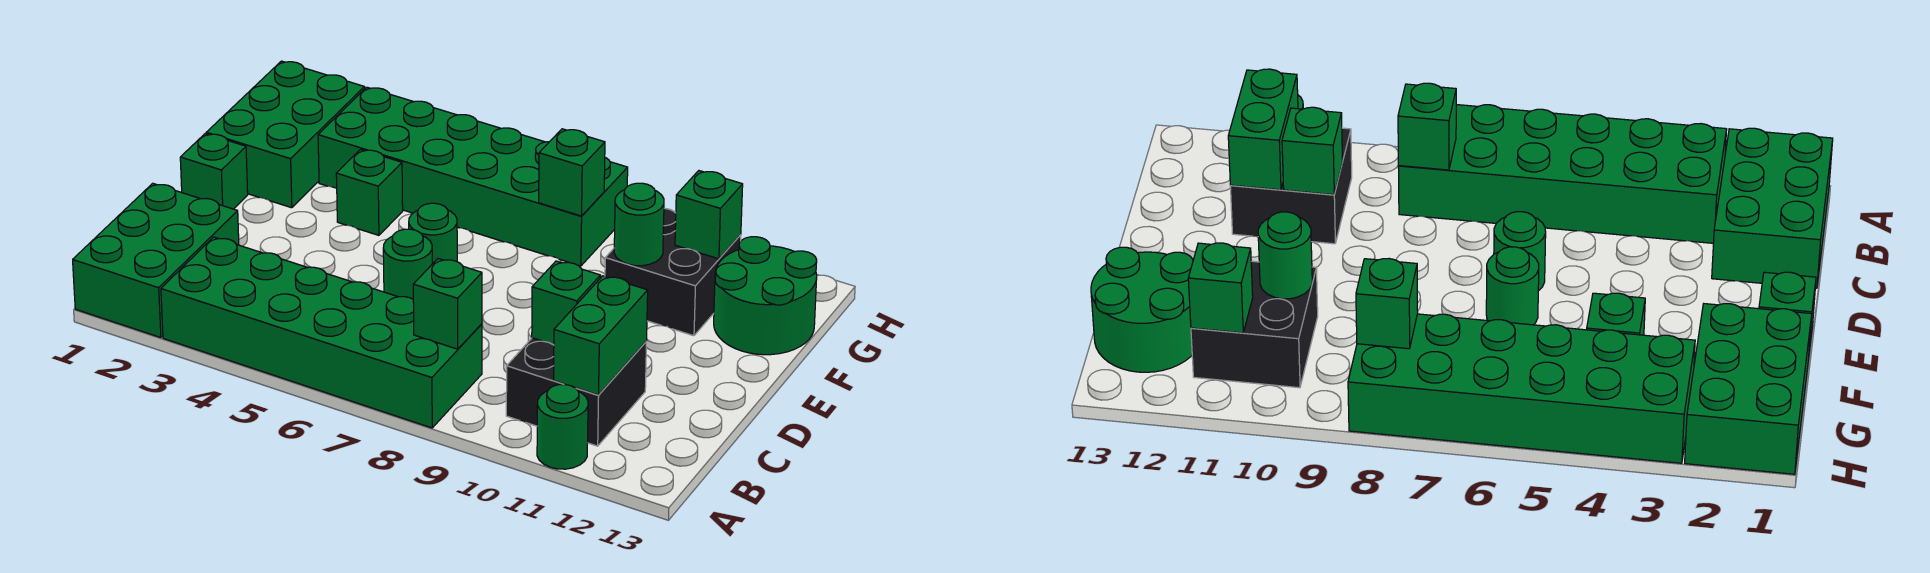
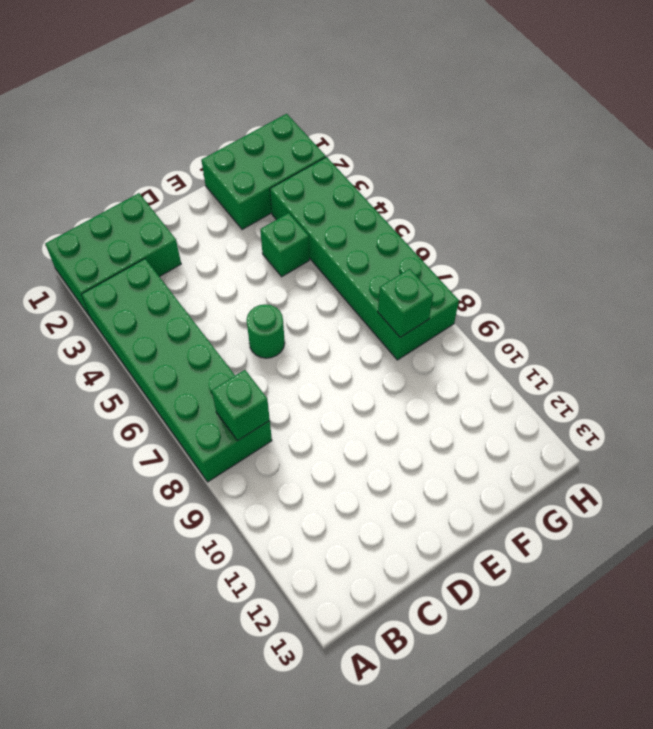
none -> green round brick A11 level 1
none -> black brick B10:C11 level 1
none -> green brick E1 level 1

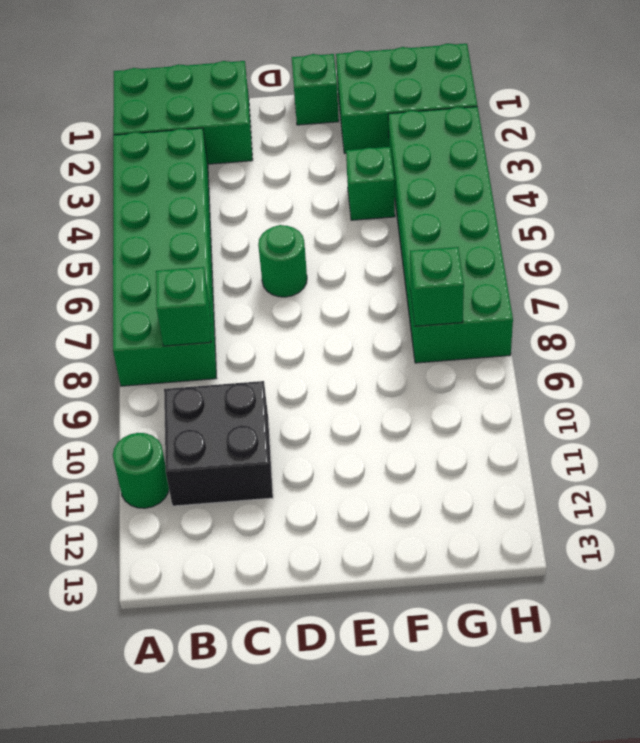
none -> green round brick E6 level 1
none -> black brick F10:G11 level 1
none -> green round brick F12:G13 level 1

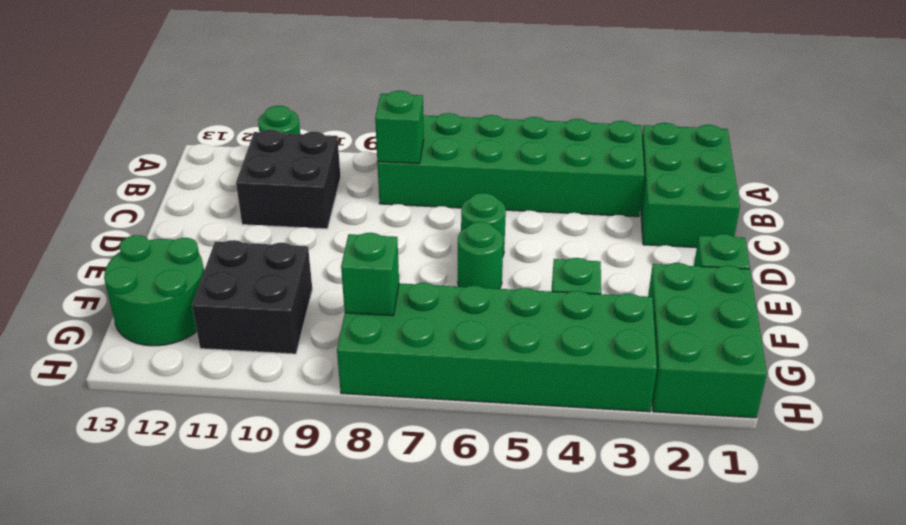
none -> green brick B11:C11 level 2
none -> green brick C10 level 2
none -> green round brick F10 level 2

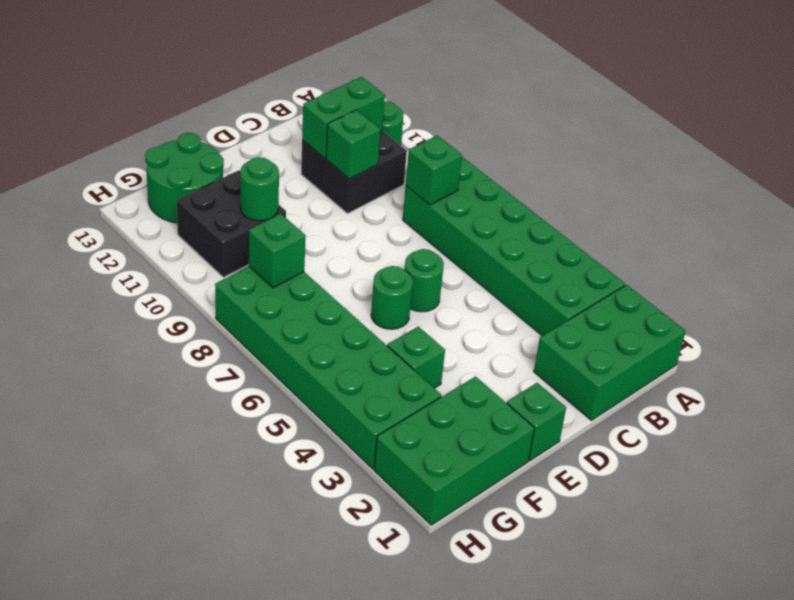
none -> green brick G11 level 2

